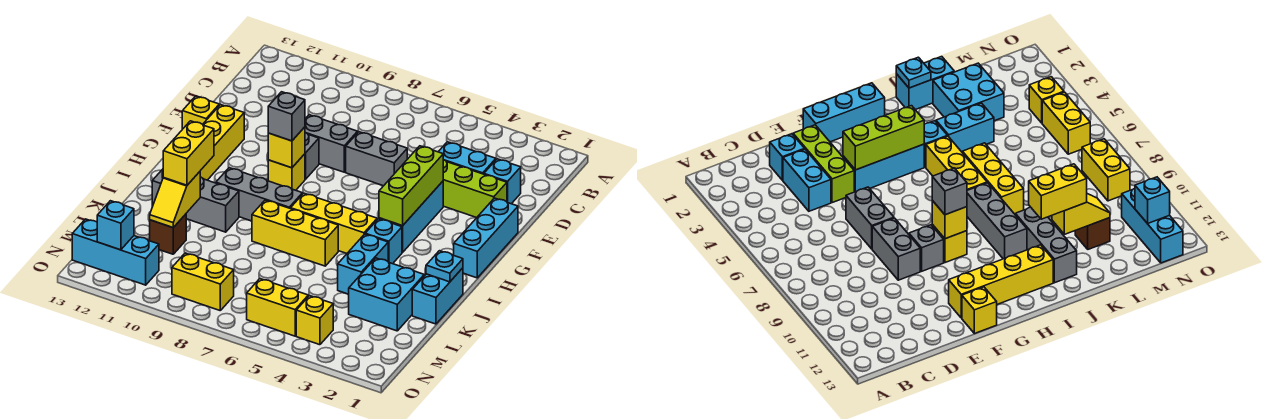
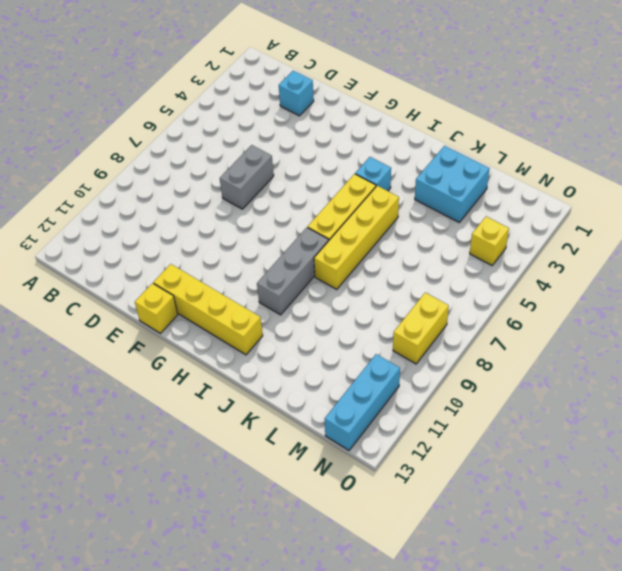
yellow brick J5:J8 level 1 -> yellow brick J6:J8 level 1
none -> cyan brick D3:D4 level 1
none -> lime brick E2:E4 level 1
none -> grey brick E8:E9 level 1
none -> cyan brick F1:H1 level 1

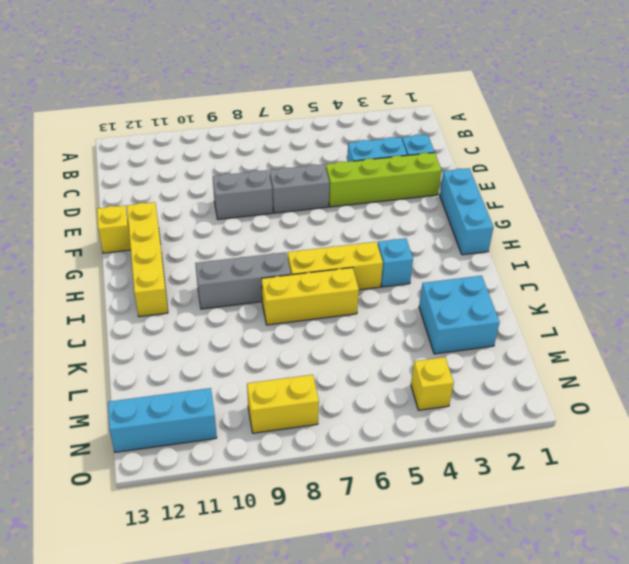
lime brick E2:E5 level 1 -> lime brick E2:E4 level 1
none -> cyan brick F4:H4 level 1
none -> grey brick F9 level 1
none -> yellow brick G9 level 1
none -> cyan brick J1:K1 level 1

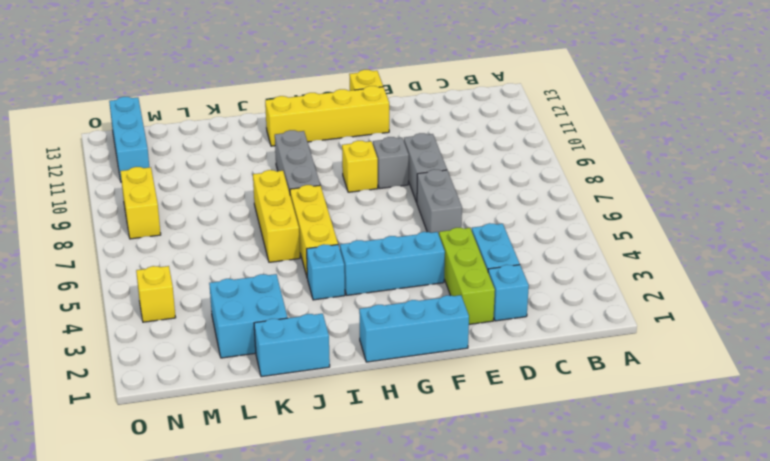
none -> cyan brick J4:K4 level 1
none -> grey brick J10:J12 level 1
none -> brown brick L11 level 1
none -> yellow brick N5:N6 level 1

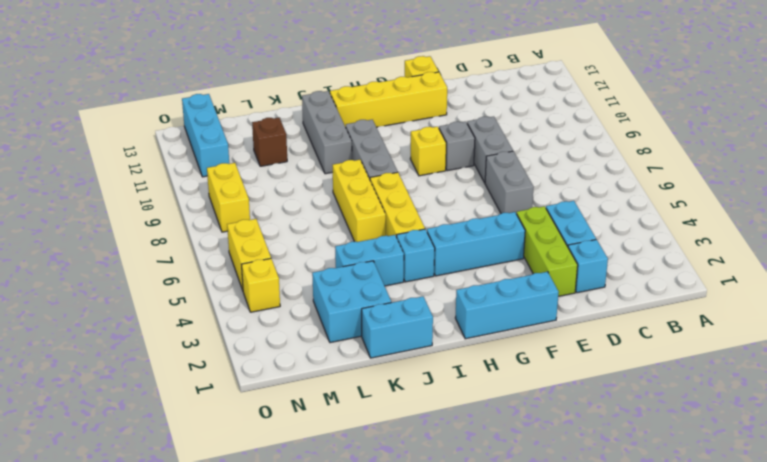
none -> lime brick F4:H4 level 2
none -> yellow brick G9 level 2
none -> cyan plate J1 level 2
none -> yellow slope K11:L11 level 2 top K

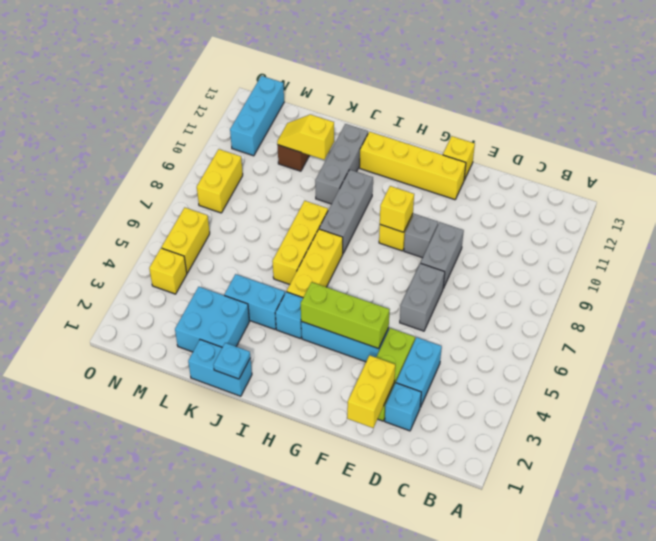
yellow brick E1:E2 level 2 -> yellow brick J11:K11 level 3
none -> cyan brick F1:H1 level 1
none -> cyan brick N12 level 2
none -> grey brick G9 level 3

